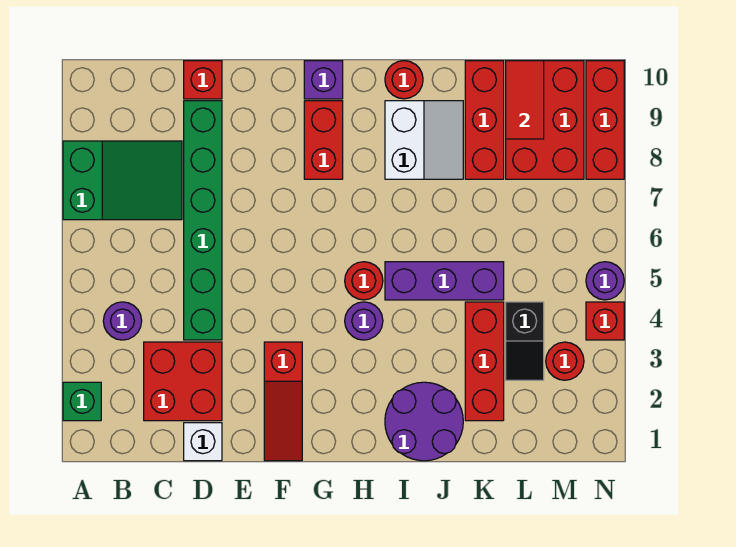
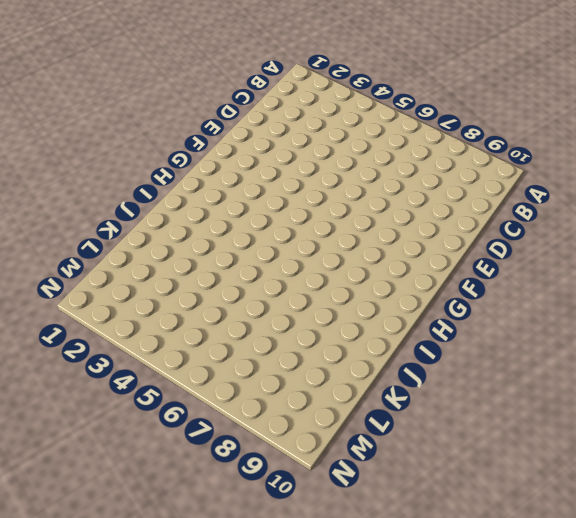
none -> green brick A2 level 1
none -> green slope A7:C8 level 1 top A
none -> purple round brick B4 level 1

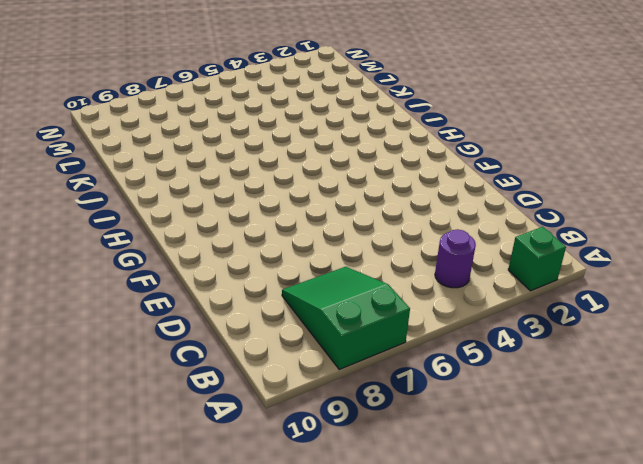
none -> red brick C2:D3 level 1
none -> white brick D1 level 1
none -> green brick D4:D9 level 1

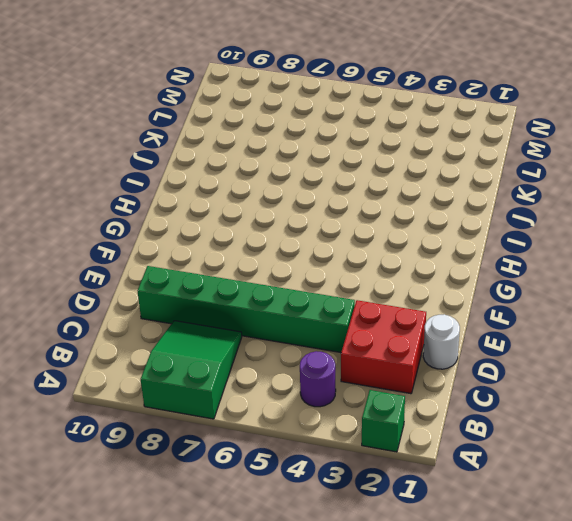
white round brick D1 level 1 -> white brick D1 level 1
none -> red brick D10 level 1
none -> red slope F1:F3 level 1 top 3
none -> red brick G8:G9 level 1

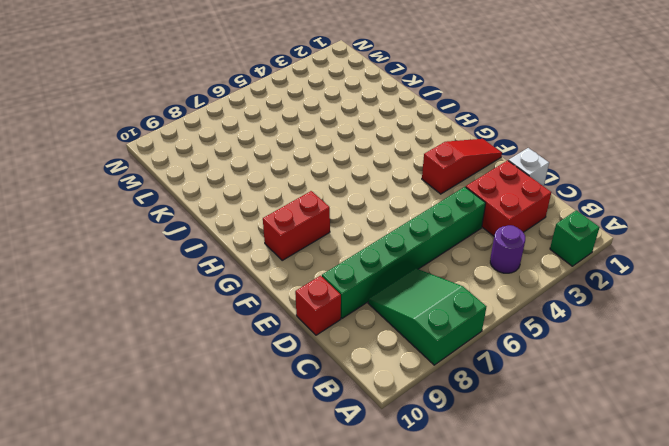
none -> purple brick G10 level 1
none -> purple round brick H4 level 1
none -> red round brick H5 level 1

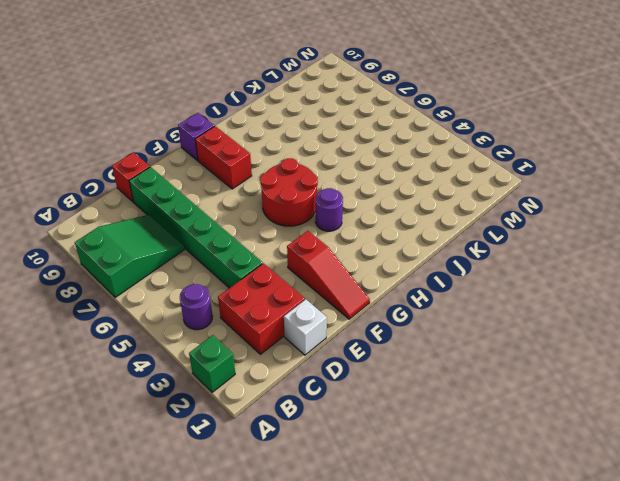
red round brick G5:H6 level 1 -> red round brick H5 level 1
none -> purple round brick I1:J2 level 1
none -> purple brick I5:K5 level 1
none -> white slope I8:J9 level 1 top I

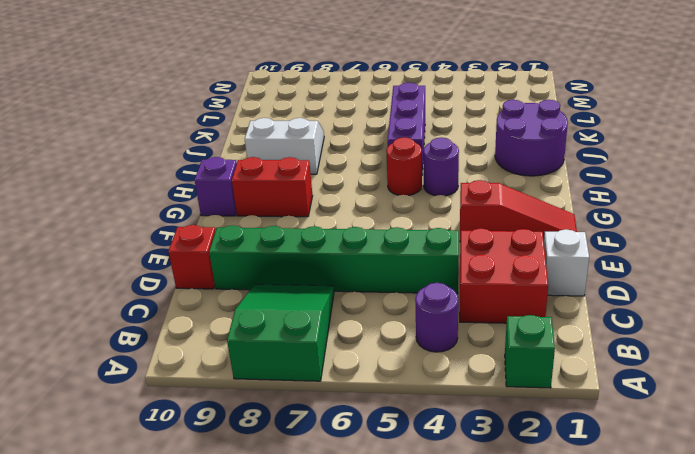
none -> red round brick I10 level 1
none -> red brick K2:K4 level 1
none -> red brick K8:K10 level 1

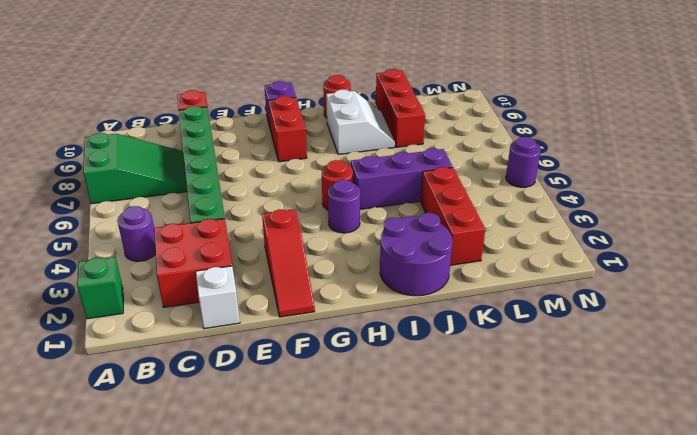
none -> black slope L3:L4 level 1 top 4
none -> red brick L8:M10 level 1
none -> red round brick M3 level 1

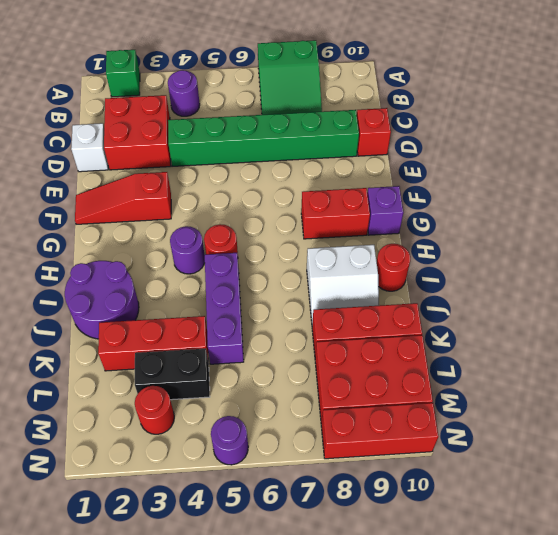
black brick L3:L4 level 1 -> black slope L3:L4 level 1 top 4
none -> red brick N4 level 1
none -> red tile L9:L10 level 2

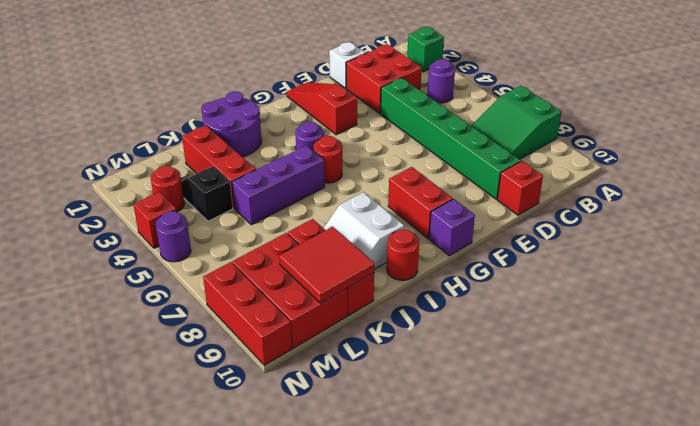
red tile K9:L10 level 2 -> red tile L9:L10 level 2

